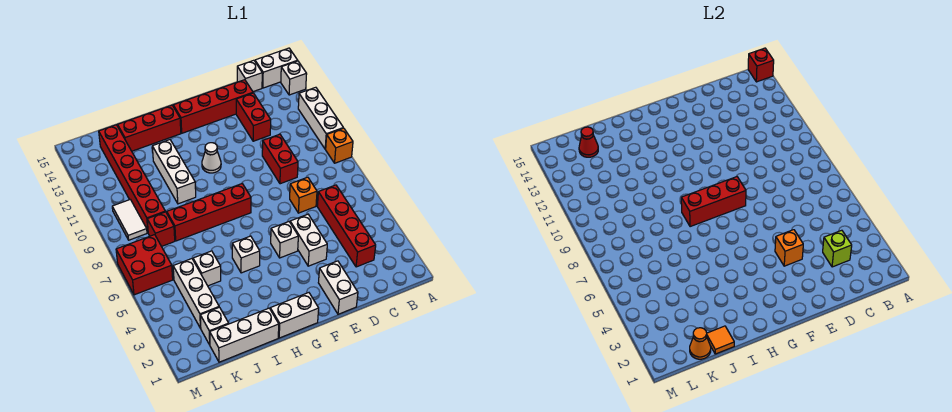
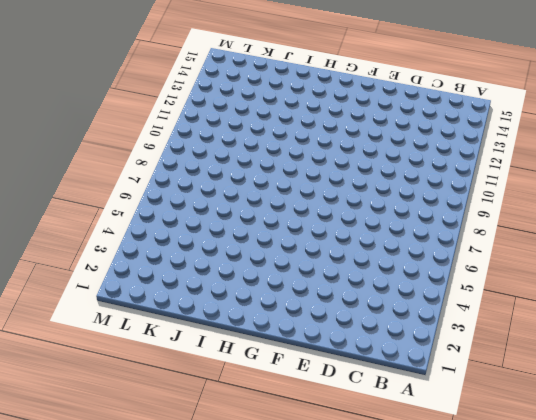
none -> orange brick A9 level 1
none -> white brick A10:A12 level 1
none -> white brick A14 level 1
none -> white brick A15:B15 level 1

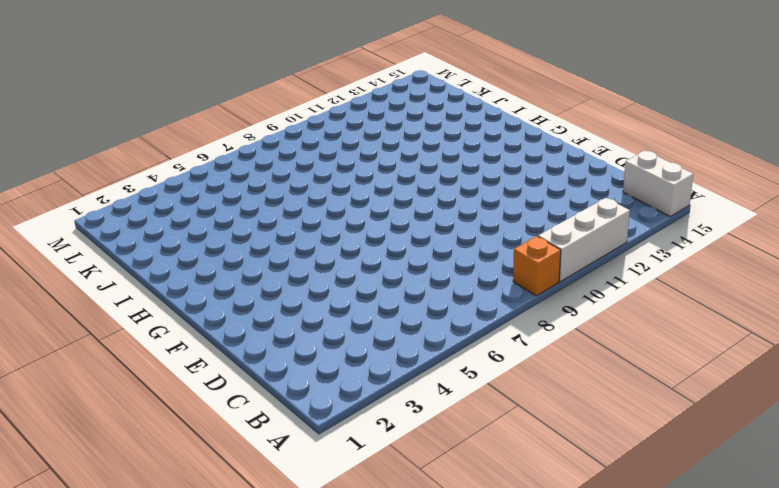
none -> white brick A14 level 1
none -> red brick C3:C6 level 1
none -> white brick C15 level 1
none -> orange brick D7 level 1

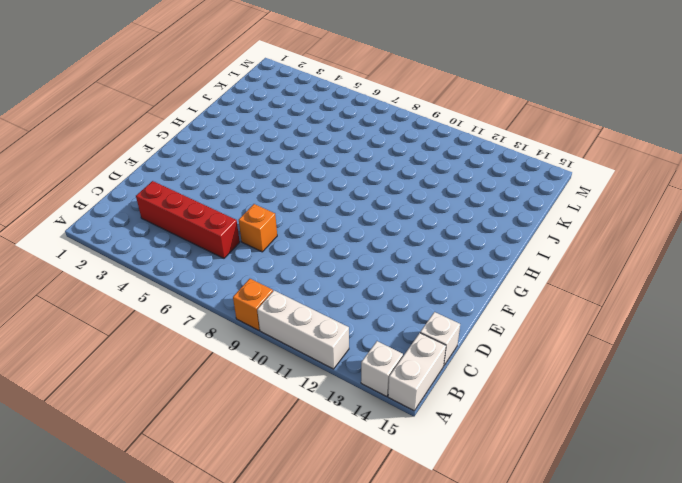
none -> red brick D9:D10 level 1
none -> red brick D12:D13 level 1
none -> red brick D14:G14 level 1
none -> white brick E1:E2 level 1

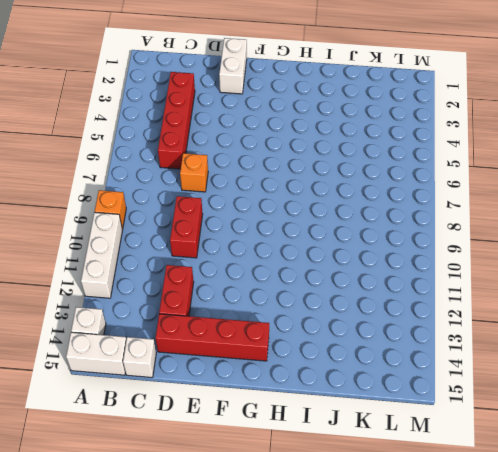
none -> white brick E4:E5 level 1
none -> white brick F5 level 1
none -> white brick G1:H1 level 1
none -> red brick G8:J8 level 1

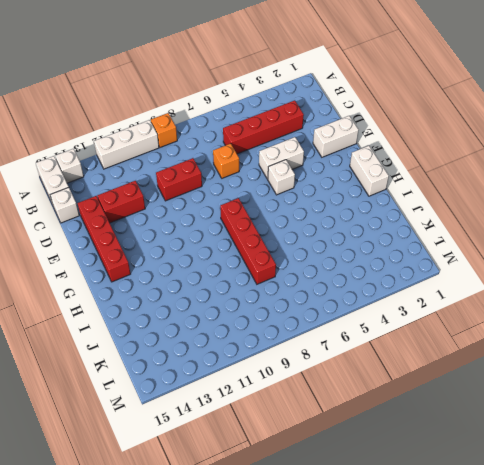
none -> white cone G11 level 1
none -> white brick H5 level 1
none -> red brick H14:J14 level 1
none -> white brick I1:K1 level 1

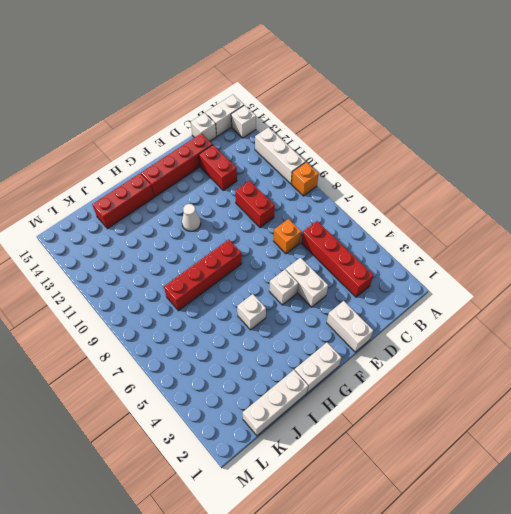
none -> white brick I10:I12 level 1
none -> white brick J5 level 1
none -> white brick K2 level 1
none -> white brick K3:K5 level 1

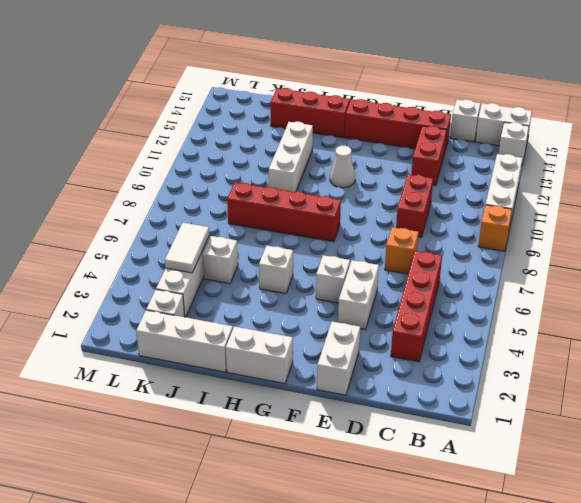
white tile K4:K5 level 2 -> white tile L9:L10 level 1
none -> red brick K8 level 1
none -> red brick K9:K14 level 1
none -> red brick L6:M7 level 1
none -> red brick A15 level 2

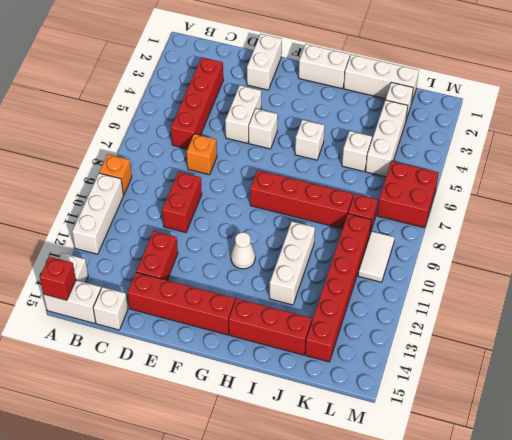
none -> lime brick C3 level 2
none -> orange brick E4 level 2
none -> red brick F8:H8 level 2
none -> orange tile J1 level 2

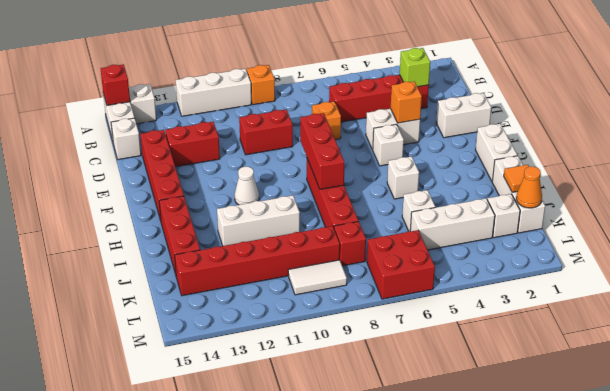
none -> red cone K14 level 2

